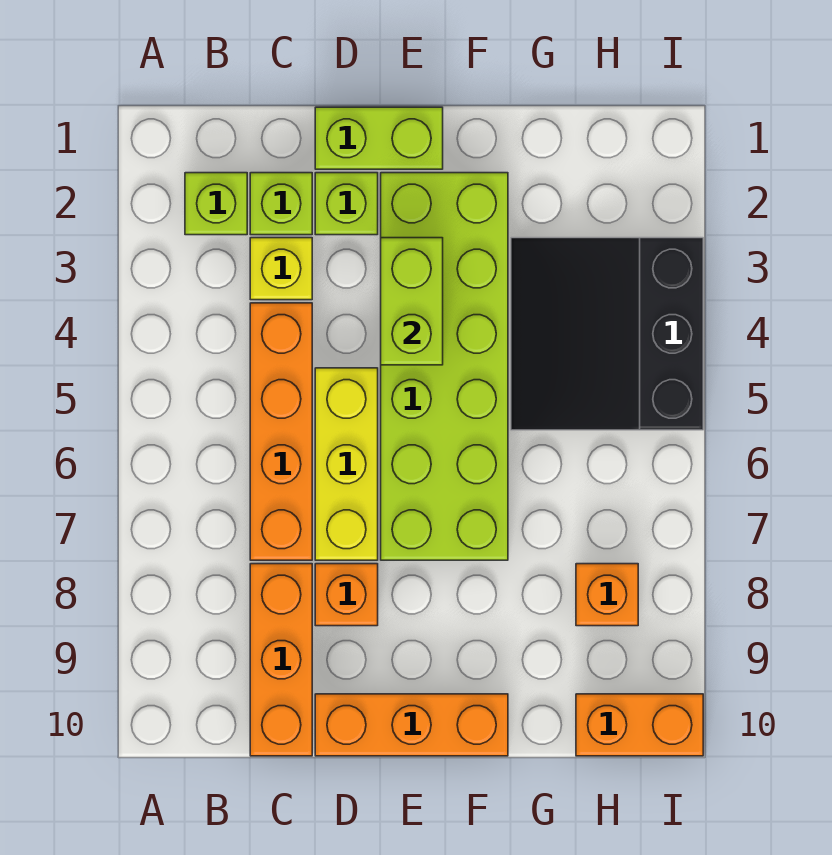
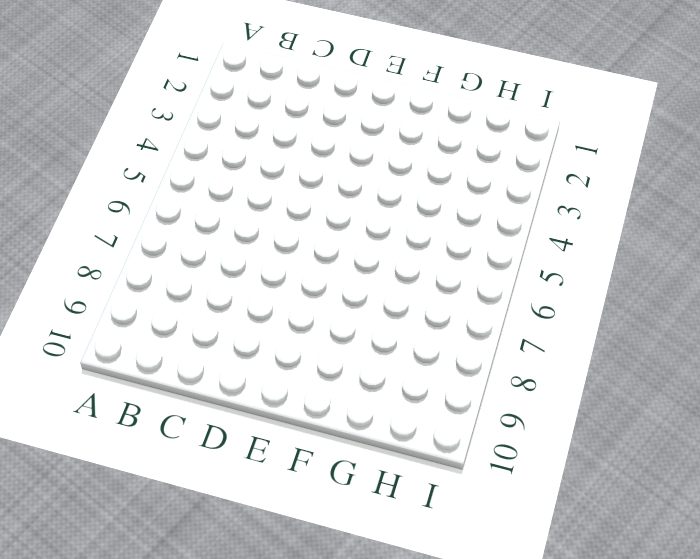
none -> lime brick B2 level 1
none -> lime brick C2 level 1
none -> yellow brick C3 level 1

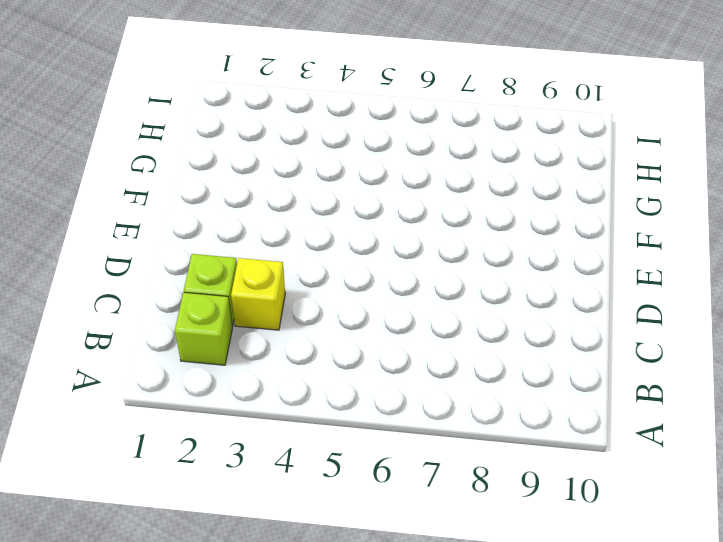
none -> orange brick C4:C7 level 1
none -> orange brick C8:C10 level 1
none -> lime brick D1:E1 level 1

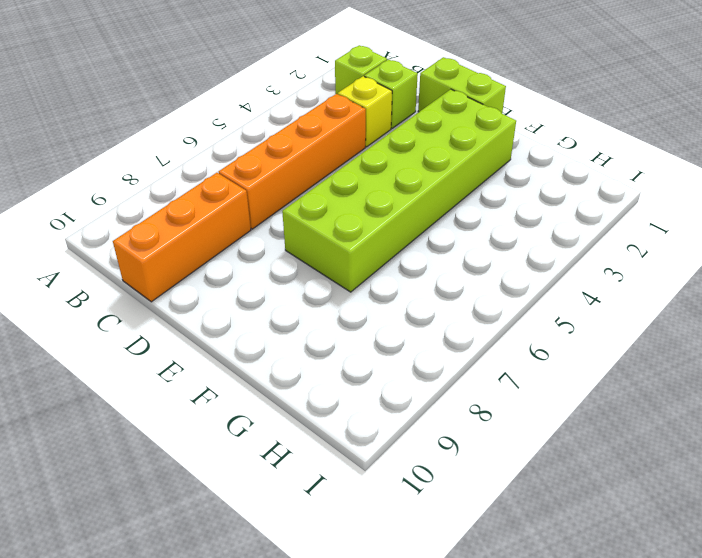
none -> lime brick D2 level 1
none -> yellow brick D5:D7 level 1
none -> orange brick D8 level 1

